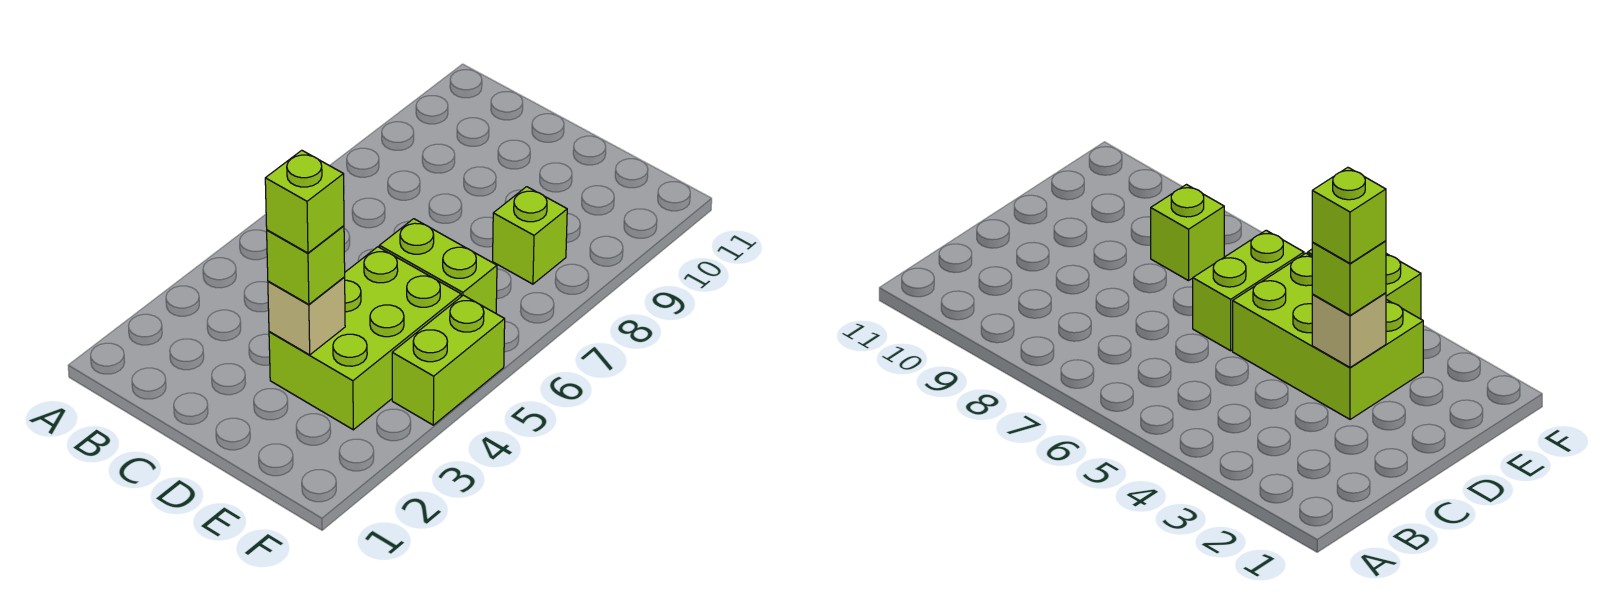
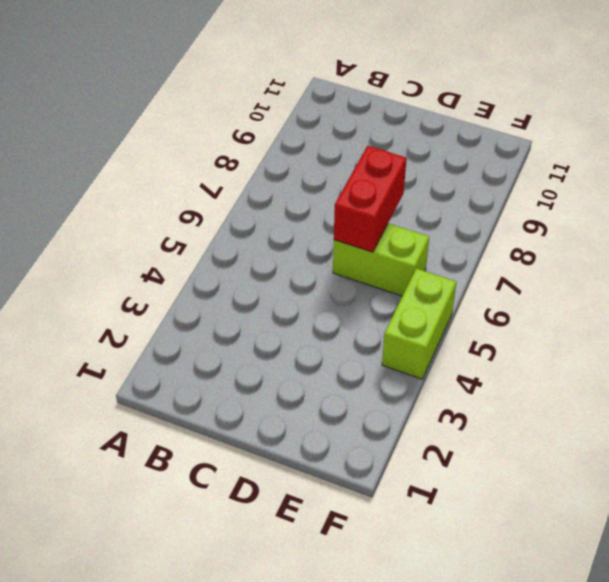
red brick D6:D7 level 2 -> none
none -> lime brick D3:E5 level 1
none -> lime brick E8 level 1

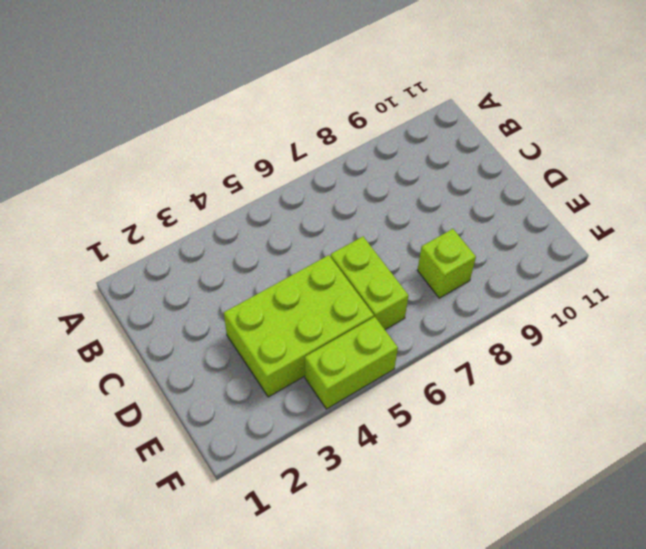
none -> tan brick D3 level 2
none -> lime brick D3 level 3

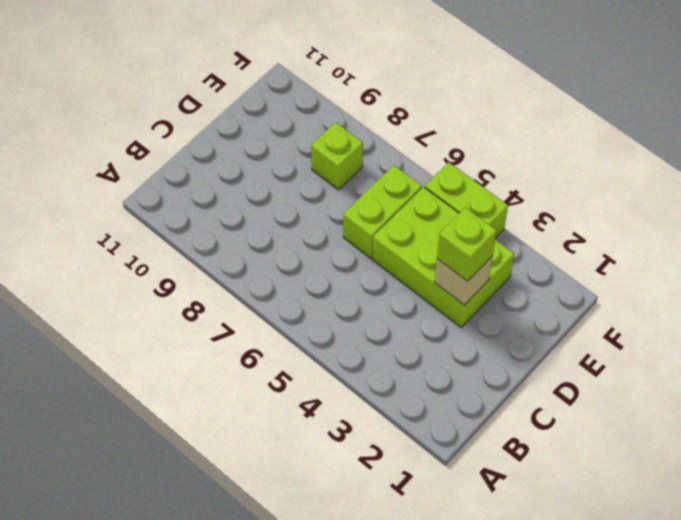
none -> lime brick D3 level 4

